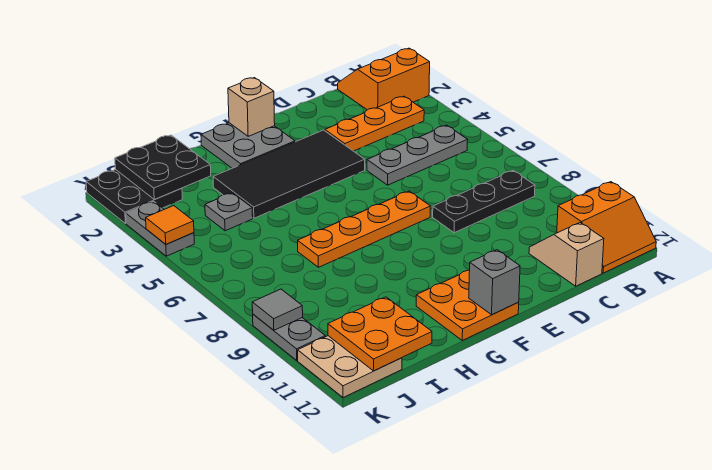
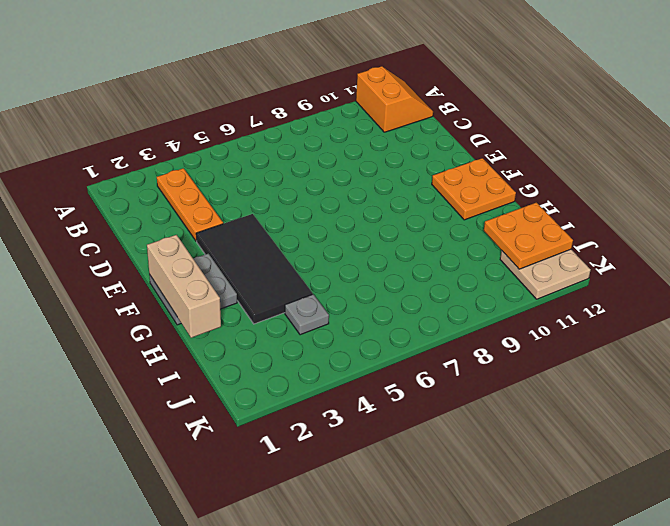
tan brick F1:H1 level 2 -> tan brick F1 level 2
none -> orange slope A1:B2 level 1 top 2
none -> grey plate B5:D5 level 1
none -> black plate B8:D8 level 1

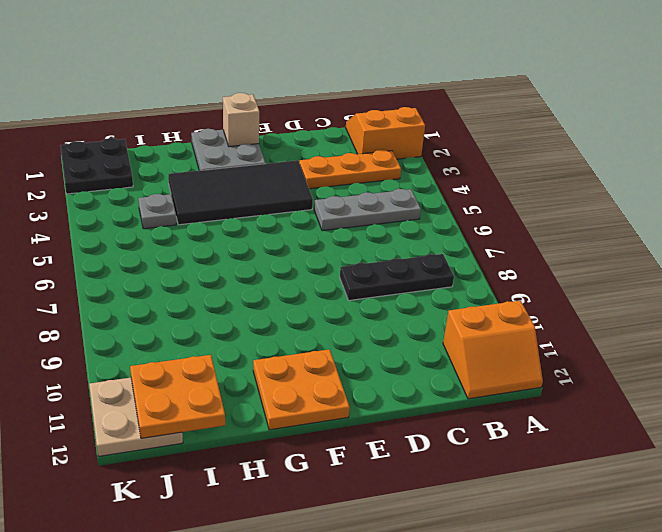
none -> tan slope C11:C12 level 1 top 12
none -> orange plate E7:H7 level 1
none -> grey plate K3:K4 level 1

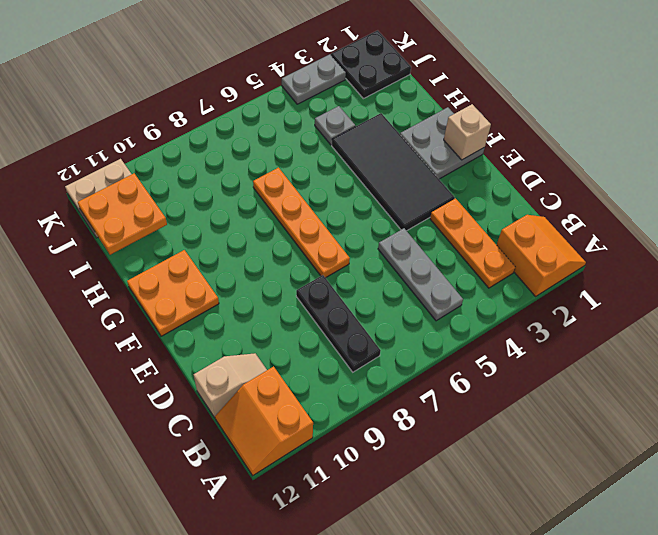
none -> grey plate K9:K10 level 1
none -> grey brick F12 level 2
none -> black plate I1:J2 level 2

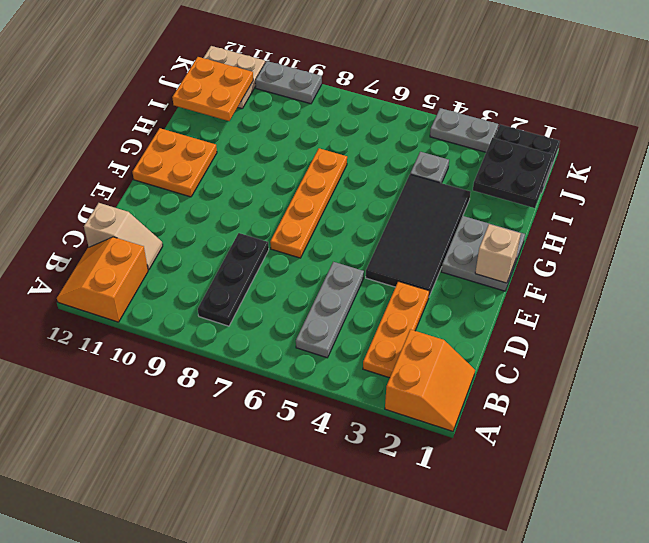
none -> grey brick F12 level 2
none -> orange tile K4 level 2
none -> grey tile K9 level 2

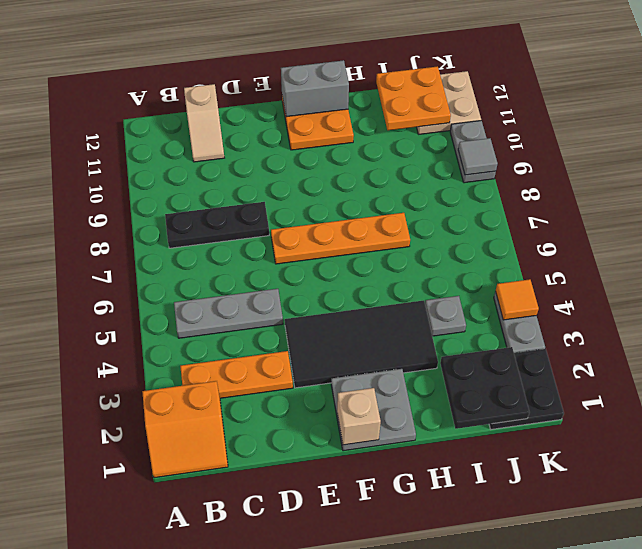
grey brick F12:G12 level 2 -> grey brick F12 level 2
none -> orange slope A11:B12 level 1 top 11

